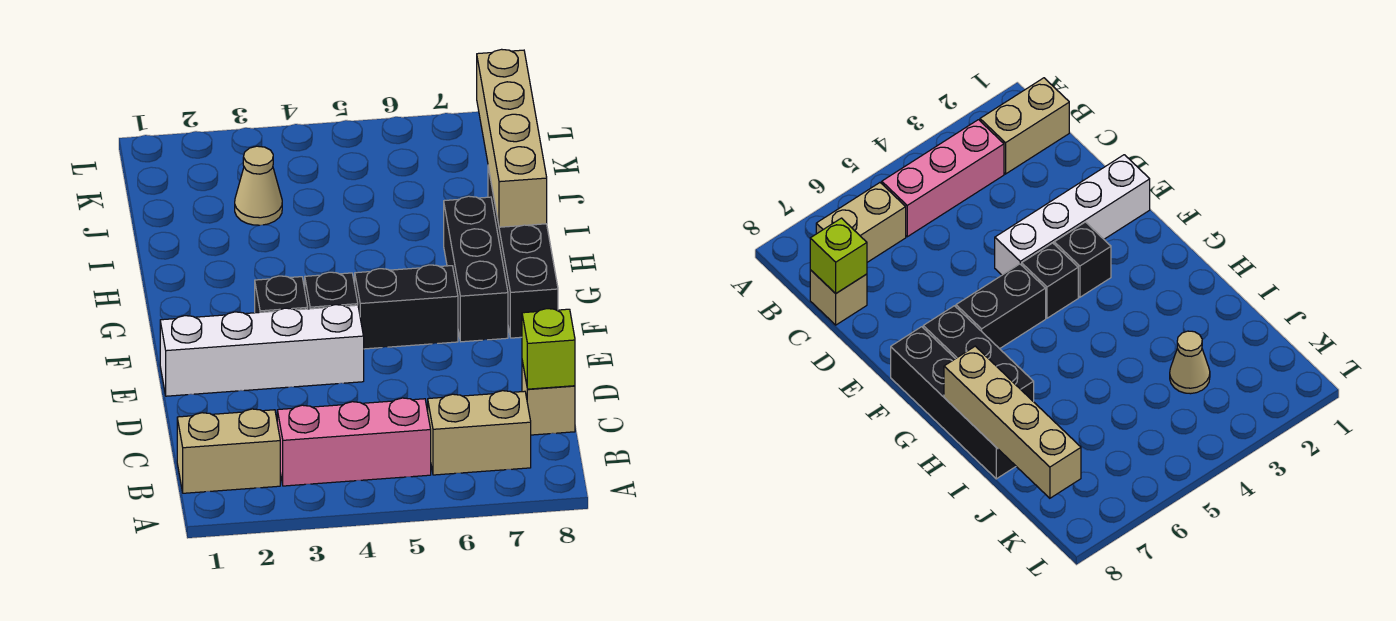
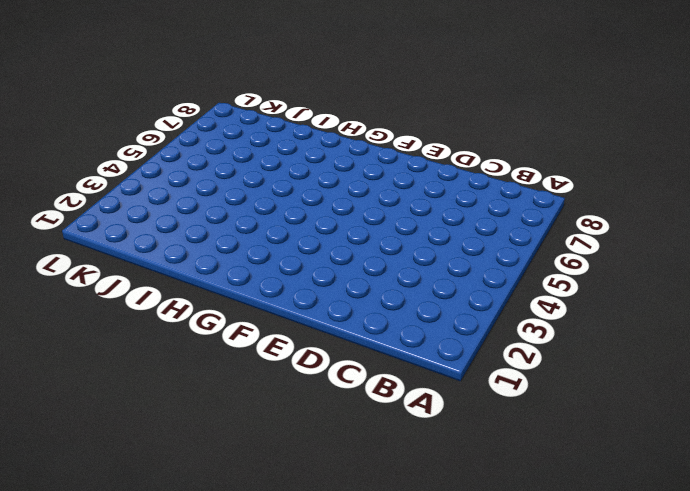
none -> tan brick B1:B2 level 1
none -> pink brick B3:B5 level 1
none -> tan brick B6:B7 level 1

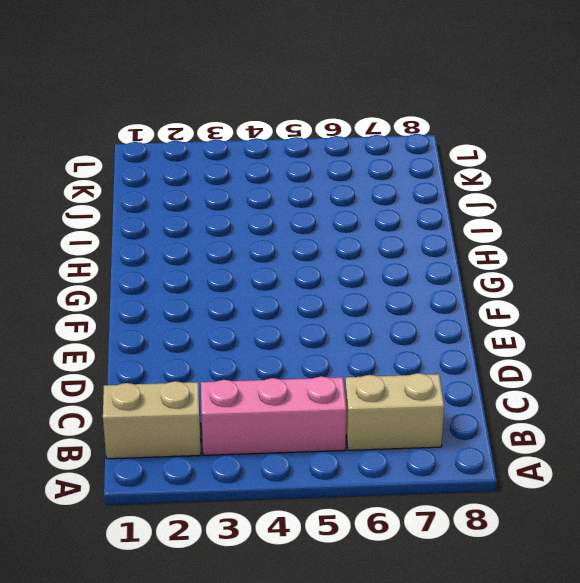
none -> tan brick C8 level 1
none -> white brick E1:E4 level 1
none -> black brick F3 level 1

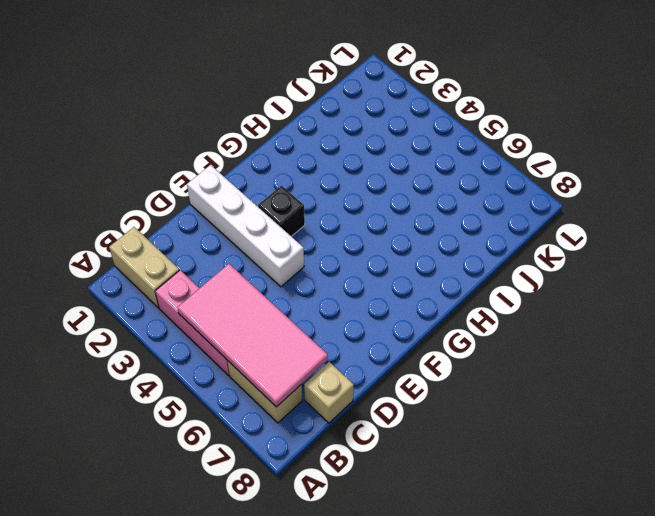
pink tile B4:C7 level 2 -> none
none -> black brick F4 level 1
none -> black brick F5:F6 level 1
none -> black brick F7:H7 level 1

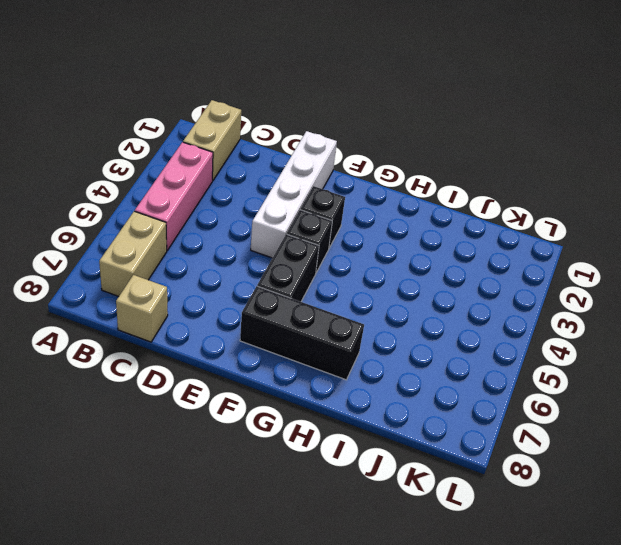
none -> black brick F8:I8 level 1
none -> tan cone J3 level 1
none -> lime brick C8 level 2

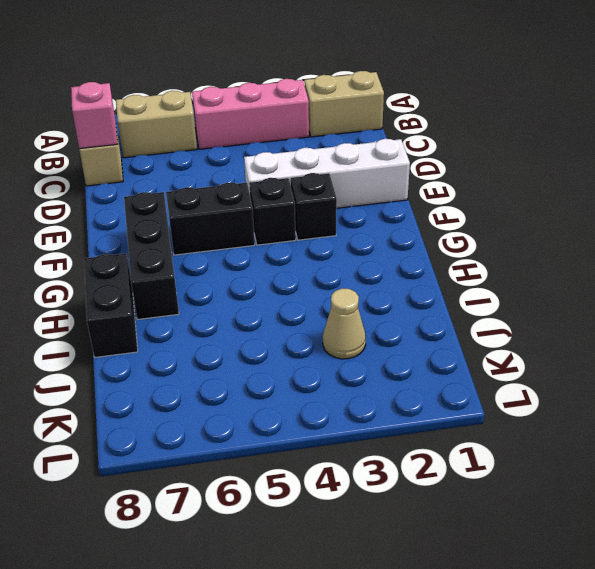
pink brick C8 level 2 -> lime brick C8 level 2
black brick H8:I8 level 1 -> black brick F8:I8 level 1
none -> tan brick H8:K8 level 2

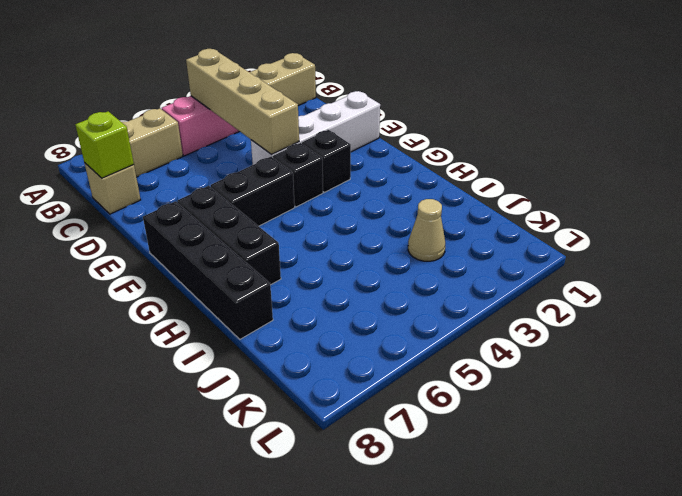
tan brick B4:E4 level 2 -> tan brick H8:K8 level 2

